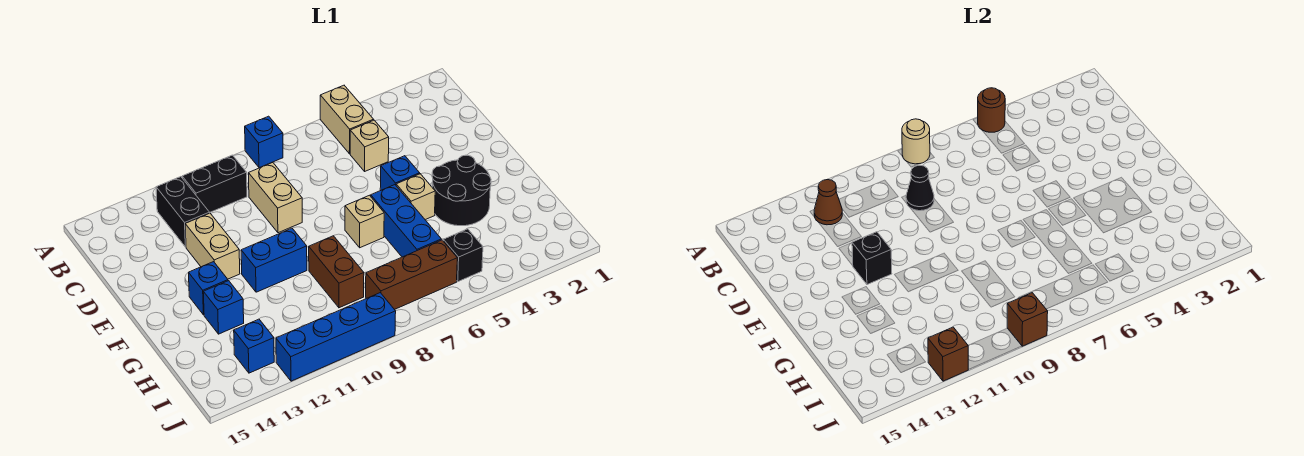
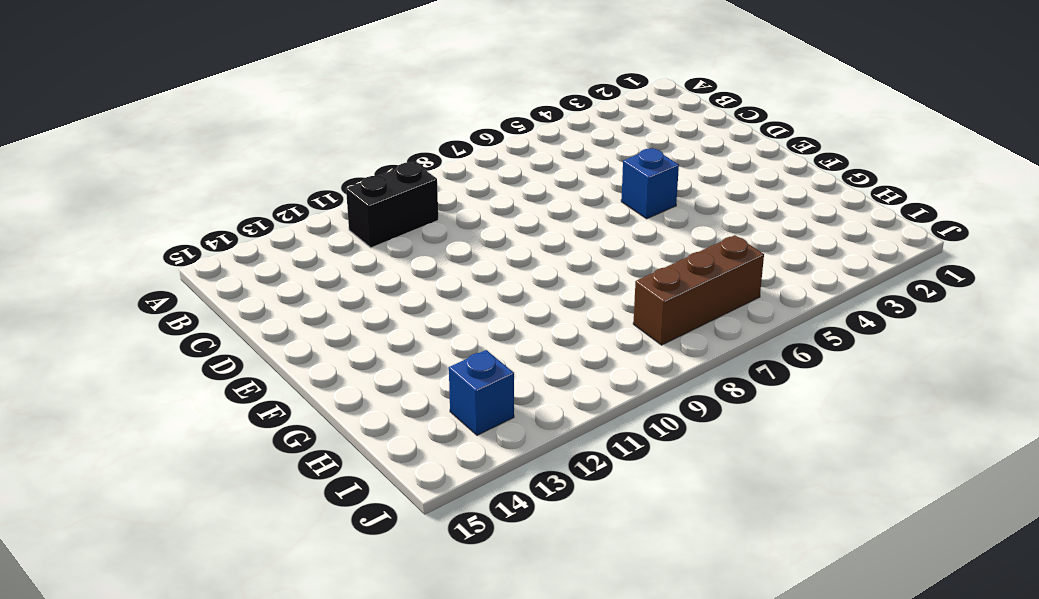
none -> tan brick A5:B5 level 1
none -> blue brick A8 level 1
none -> black brick B12:C12 level 1

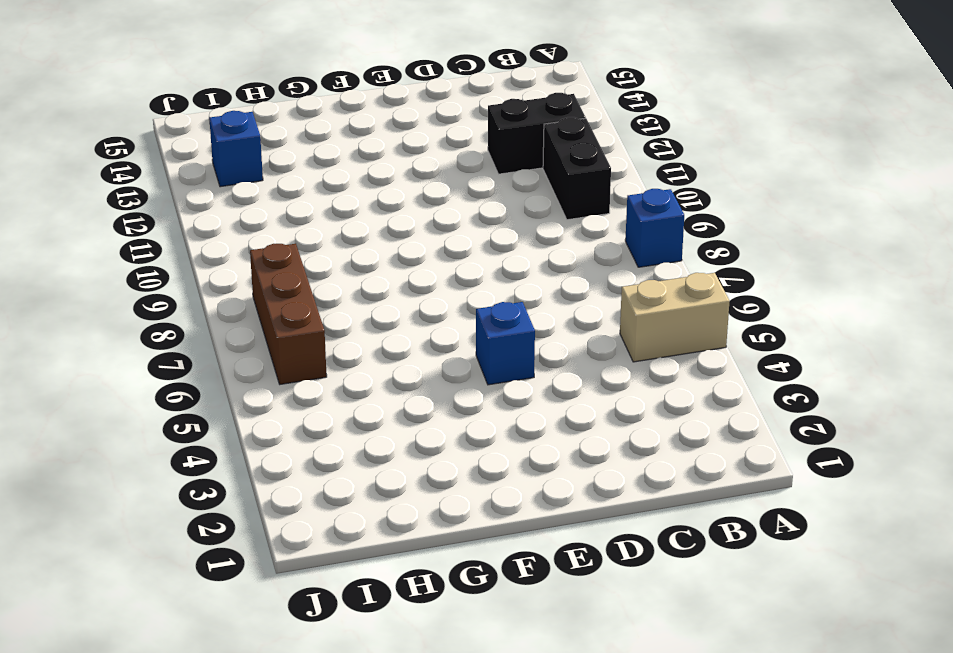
none -> tan brick C5 level 1
none -> tan brick C9:D9 level 1
none -> tan brick D12:E12 level 1

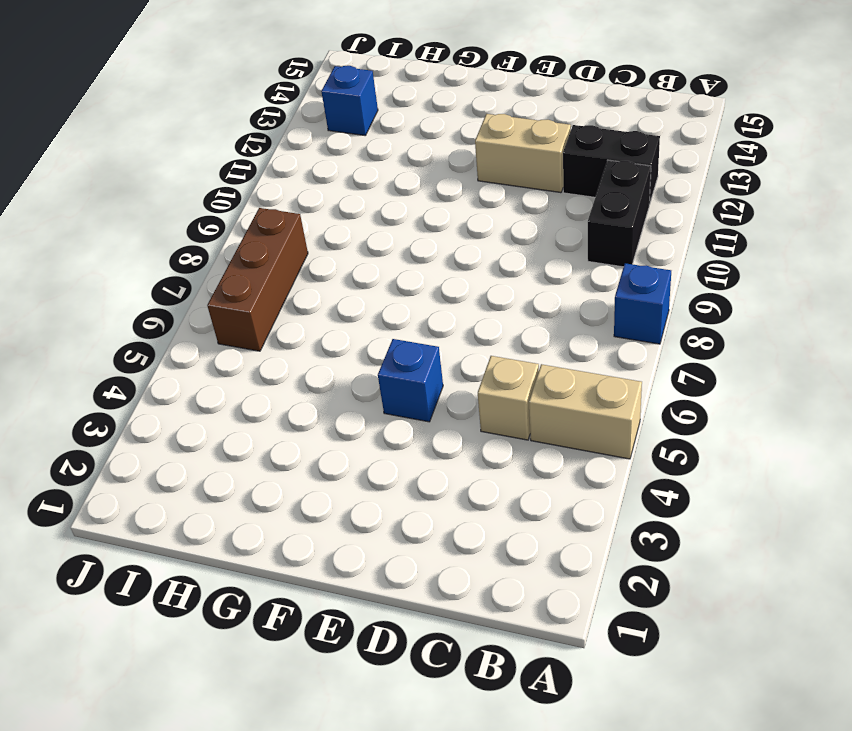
none -> tan brick C9:D9 level 1
none -> black round brick F3:G4 level 1
none -> tan brick F5 level 1

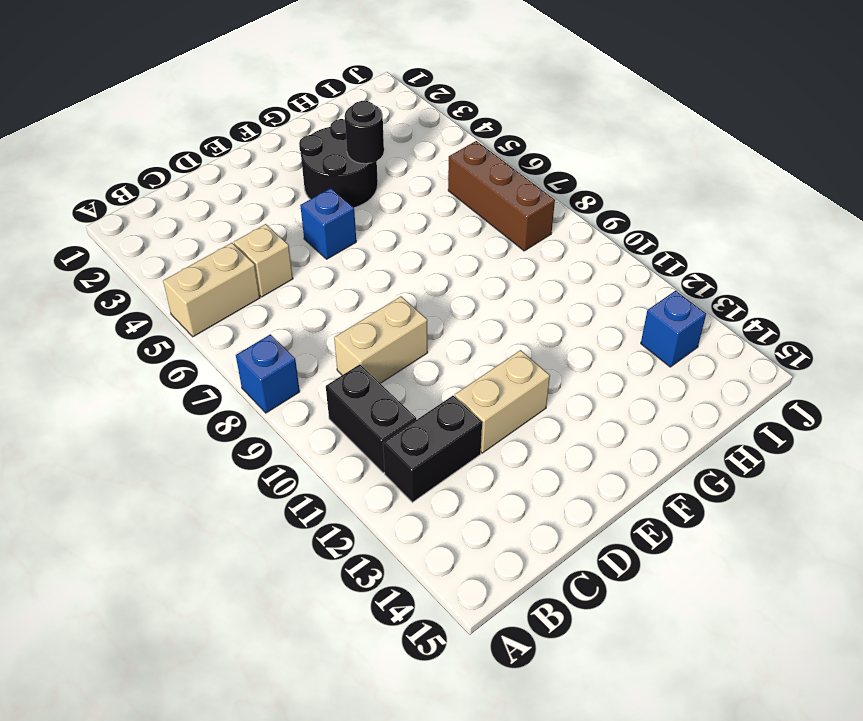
black round brick G4 level 2 -> none
none -> tan brick F5 level 1
none -> blue brick F6:H6 level 1
none -> tan brick F7 level 1

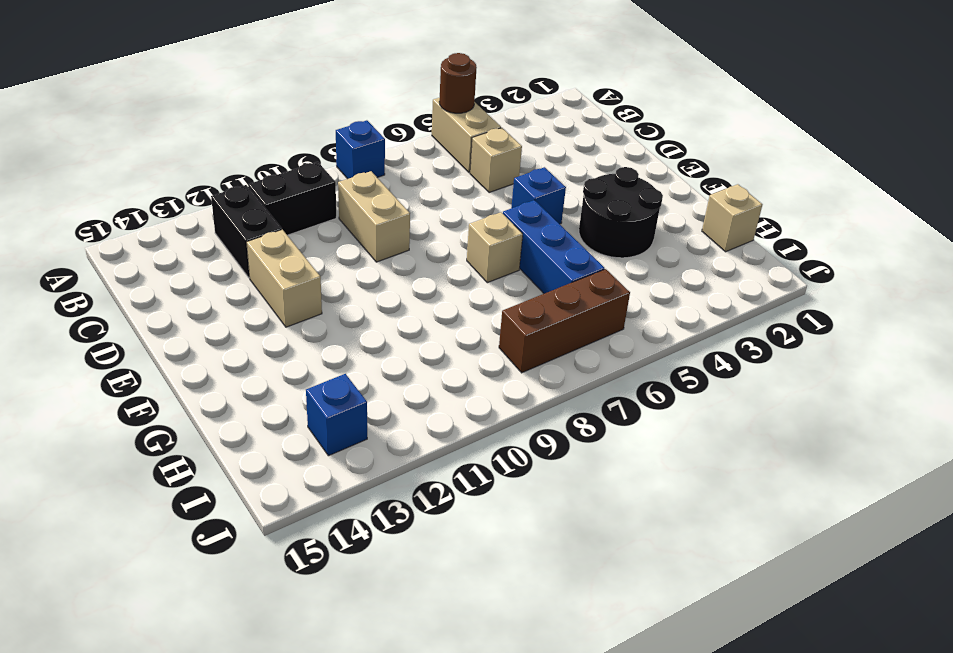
tan brick H1 level 1 -> tan brick F5 level 1
none -> blue brick F10:F11 level 1
none -> blue brick F13 level 1
none -> brown brick G9:H9 level 1

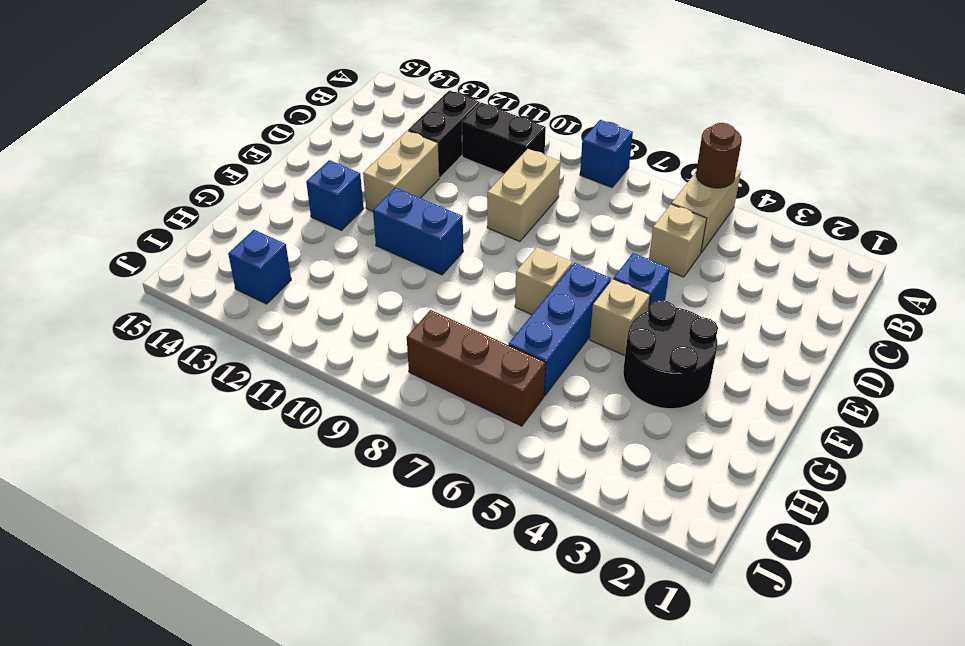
none -> brown brick G9:H9 level 1
none -> blue brick G13 level 1
none -> black brick I5 level 1

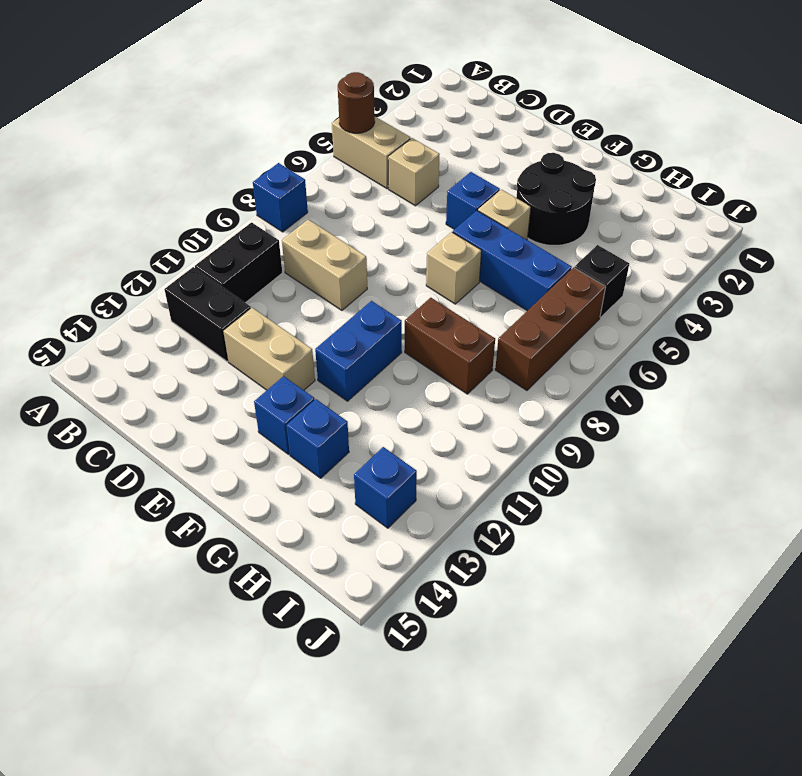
none -> blue brick J9:J12 level 1
none -> tan round brick A8 level 2
none -> brown cone B12 level 2

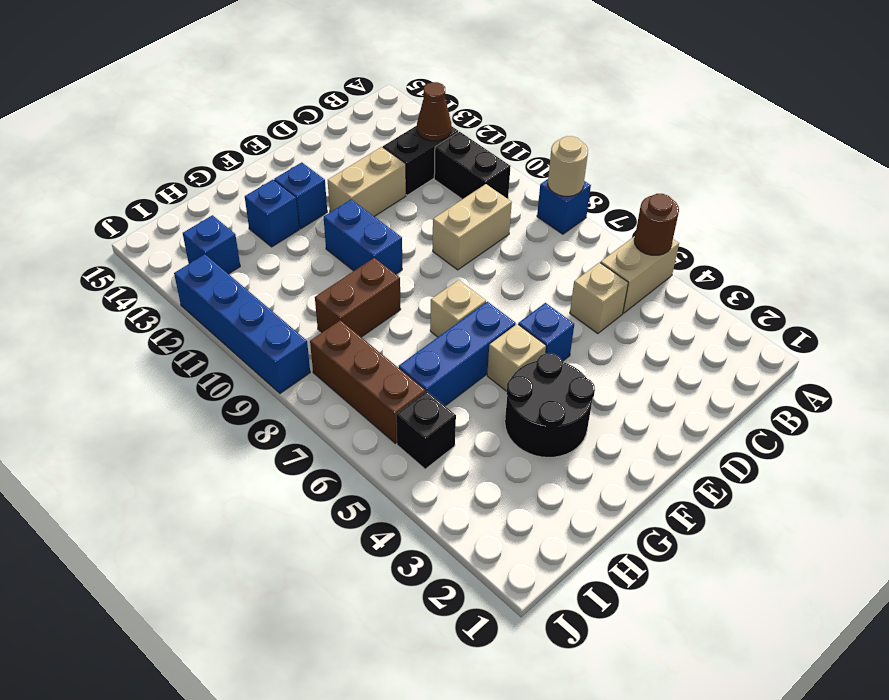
none -> black cone C9 level 2
none -> black brick E12 level 2
none -> brown brick J9 level 2

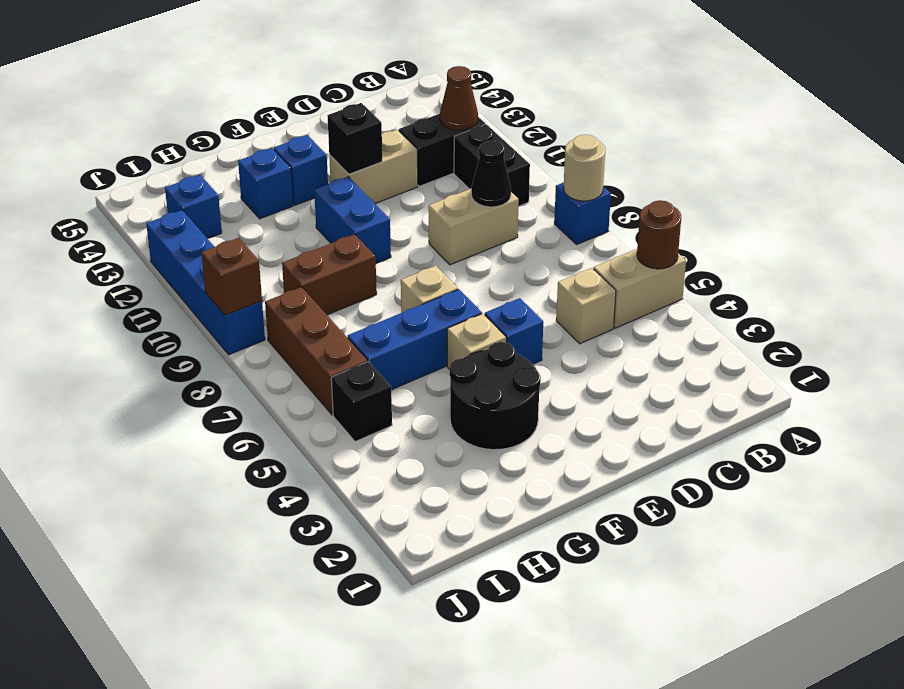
none -> brown brick J12 level 2

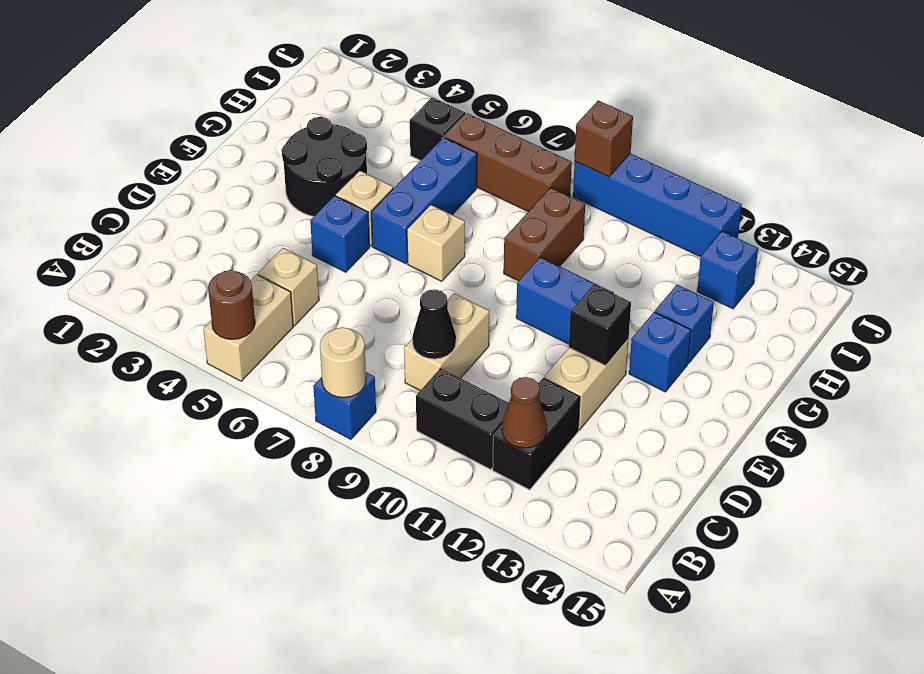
none -> brown brick J12 level 2

